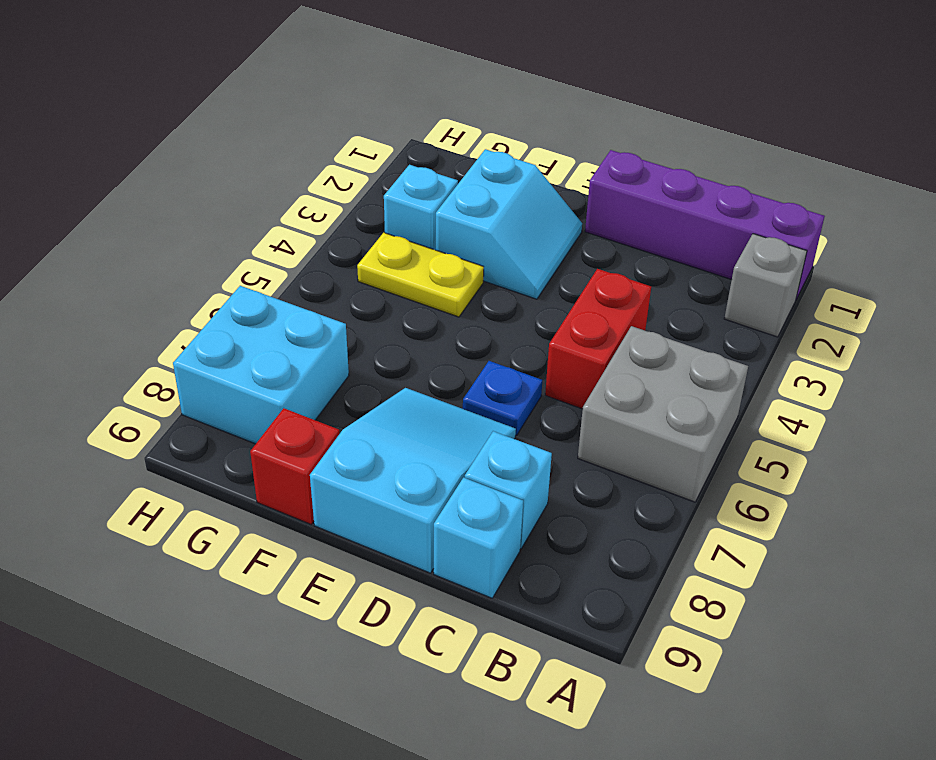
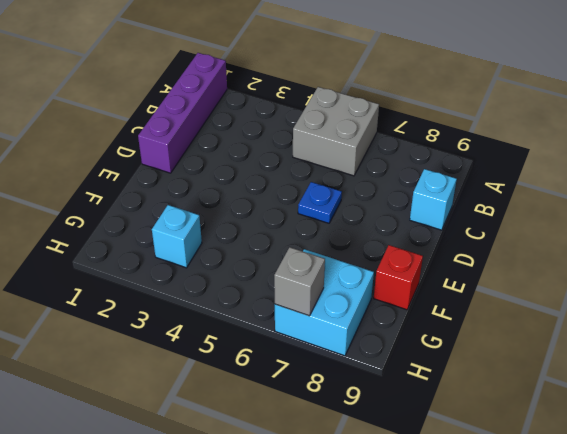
grey brick H7 level 2 -> grey brick A2 level 1
none -> red brick C4:C5 level 1
none -> cyan brick C8 level 1
none -> cyan slope D7:E9 level 1 top 9

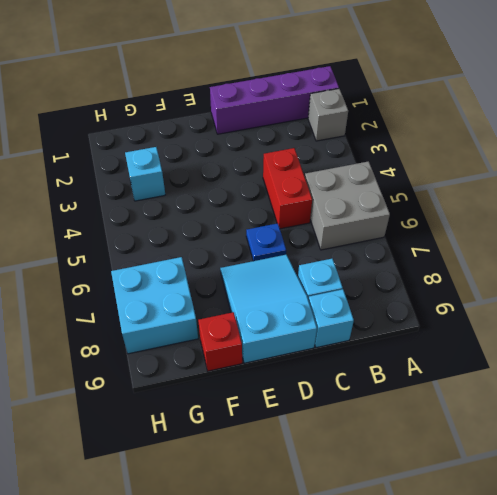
none -> cyan slope E2:F3 level 1 top F
none -> yellow plate F4:G4 level 1

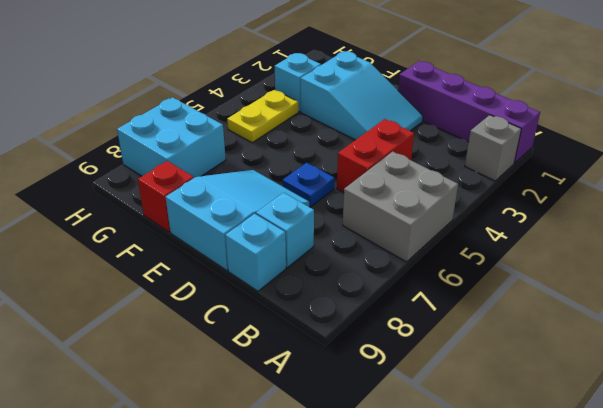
cyan slope D2:F3 level 1 top F -> cyan slope E2:F3 level 1 top F
yellow plate G4:G5 level 1 -> yellow plate F4:G4 level 1

